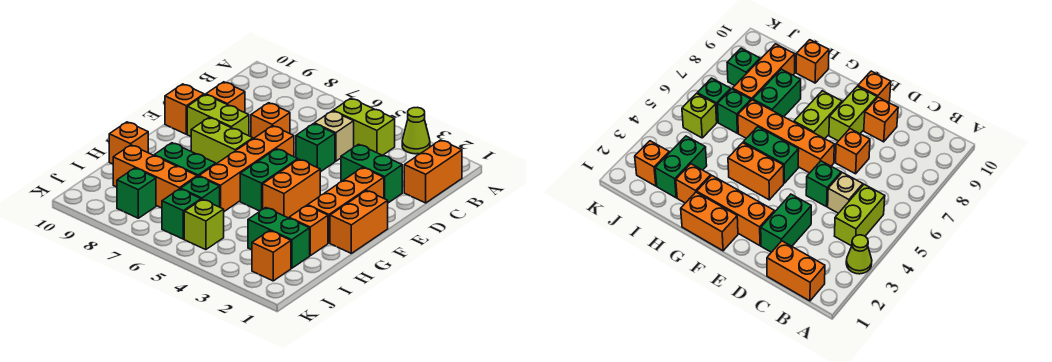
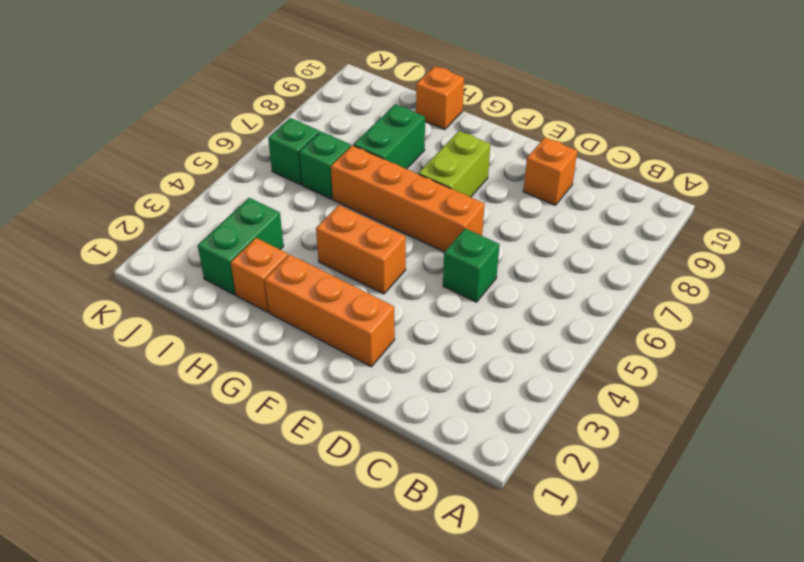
none -> lime cone A3 level 1
none -> orange brick B1:C1 level 1
none -> lime brick B4:B5 level 1

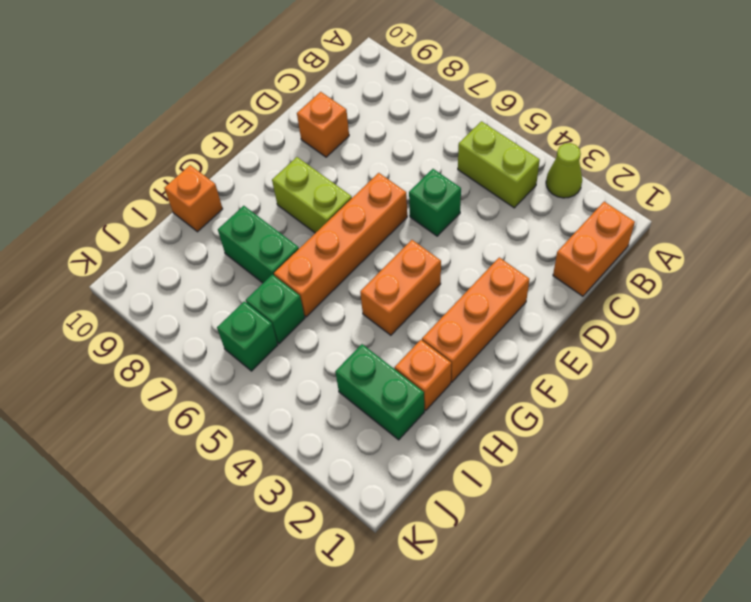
none -> tan brick C5 level 1
none -> green brick D2:D3 level 1
none -> orange brick D7 level 1

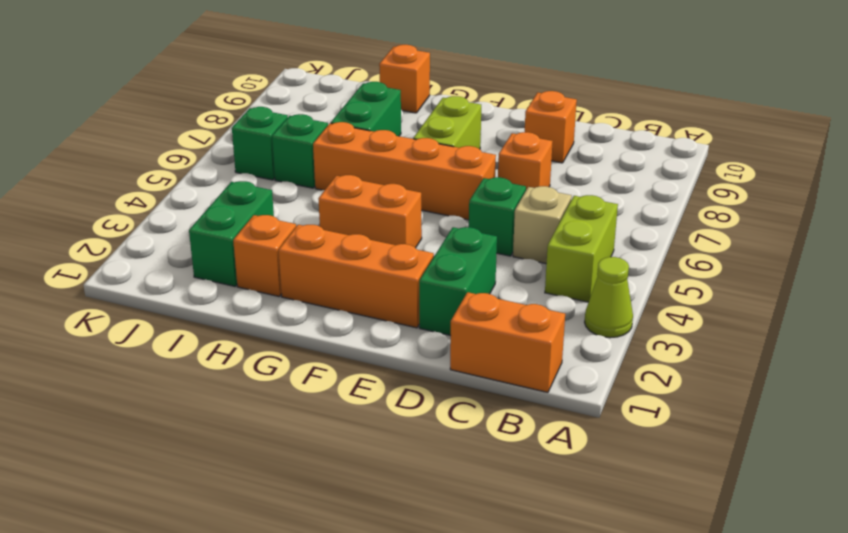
none -> lime brick E8:E9 level 1
none -> orange brick E10 level 1
none -> orange brick F1:G1 level 1

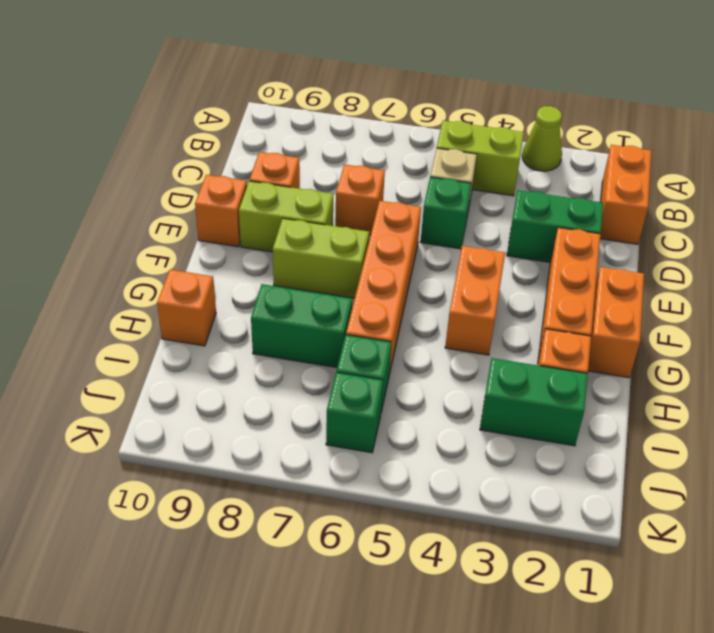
none -> green brick F5:G5 level 1
none -> orange brick I7:I9 level 1
none -> orange brick J2 level 1

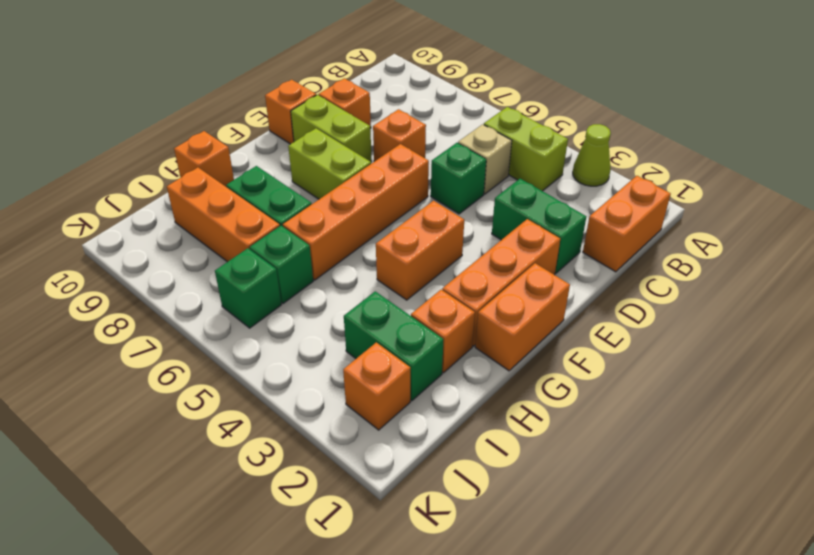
none -> green brick F5:G5 level 1
none -> lime brick J5 level 1
none -> green brick J8 level 1

